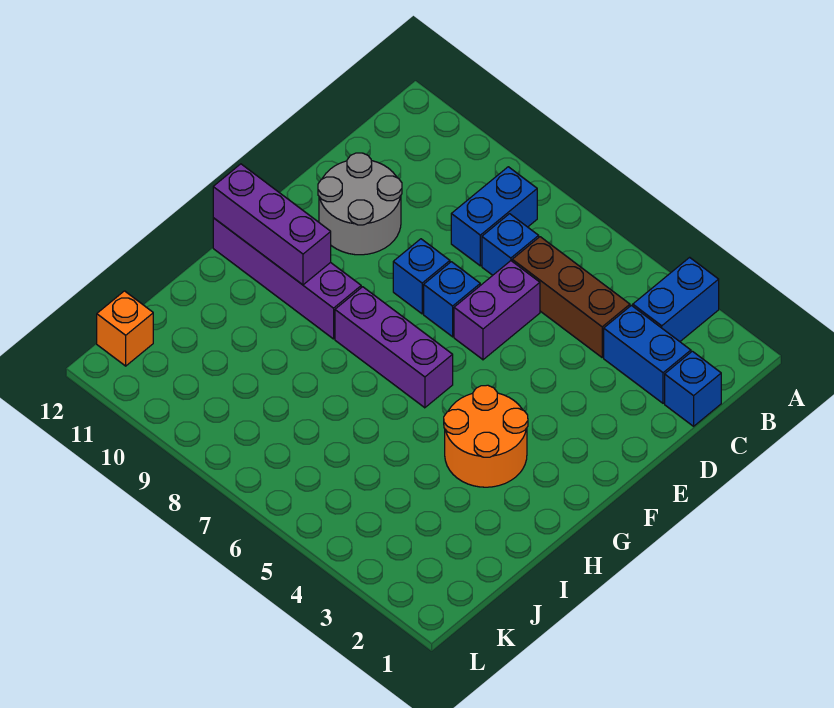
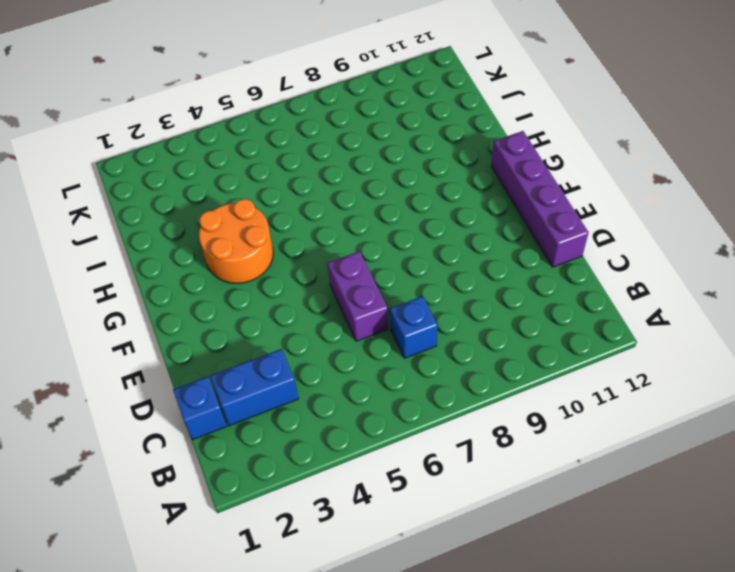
purple brick D12:G12 level 1 -> purple brick G9:G12 level 1
none -> blue brick A3:B3 level 1
none -> blue brick B8:C8 level 1
none -> brown brick C4:C6 level 1

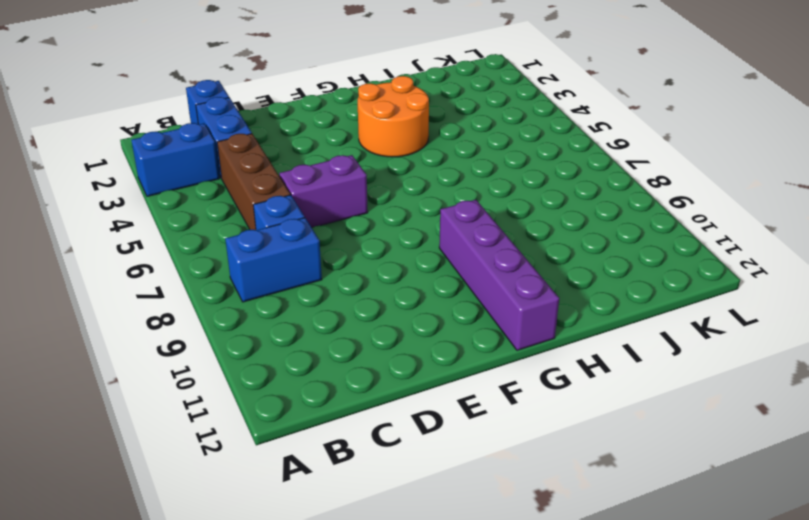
none -> grey round brick D10:E11 level 1
none -> blue brick E7 level 1
none -> blue brick E8 level 1

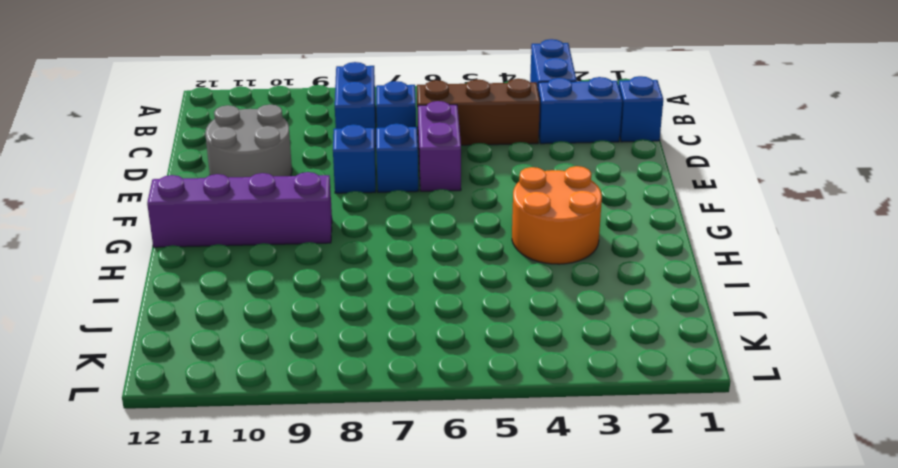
none -> purple brick G6:G8 level 1
none -> orange brick K12 level 1
none -> purple brick G10:G12 level 2

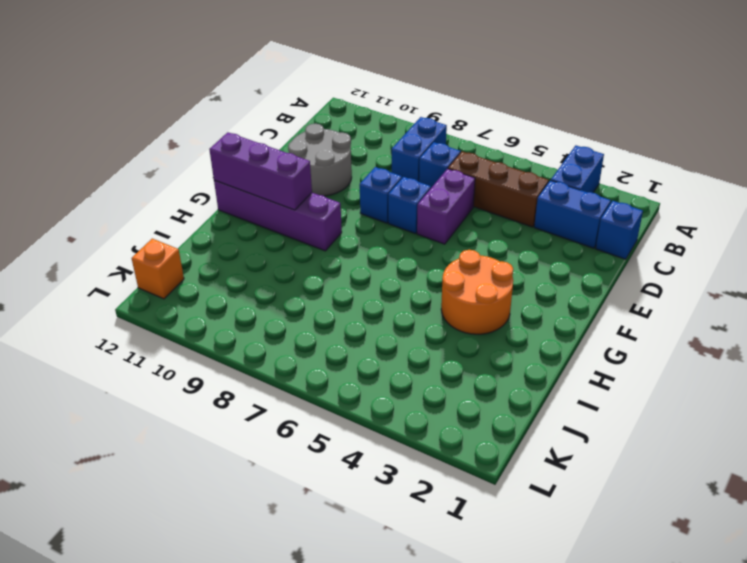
none -> purple brick G6:G8 level 1

